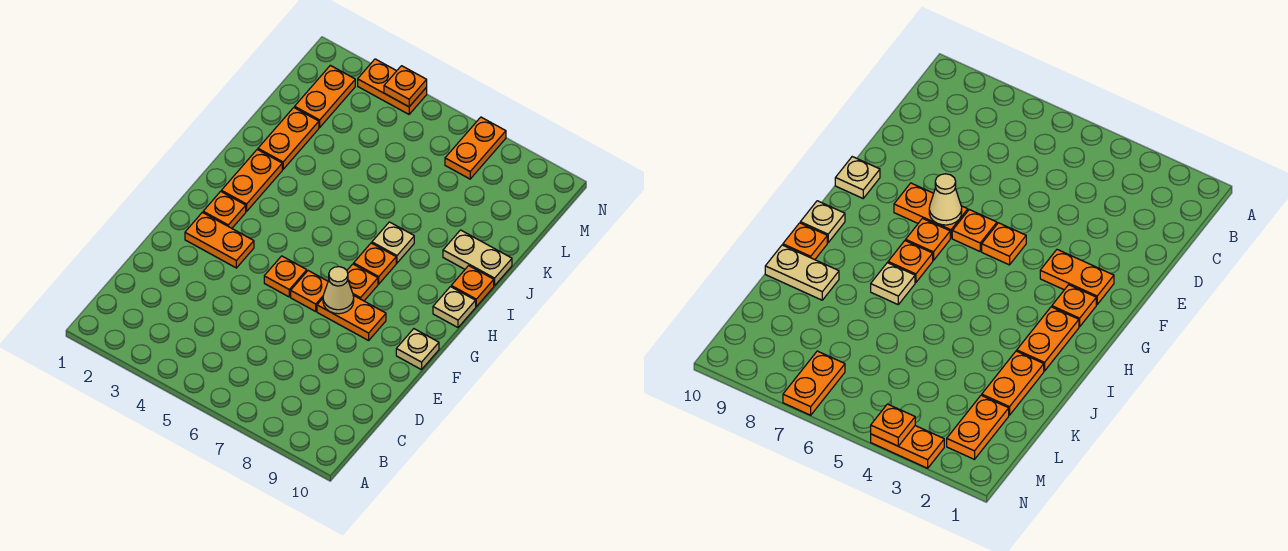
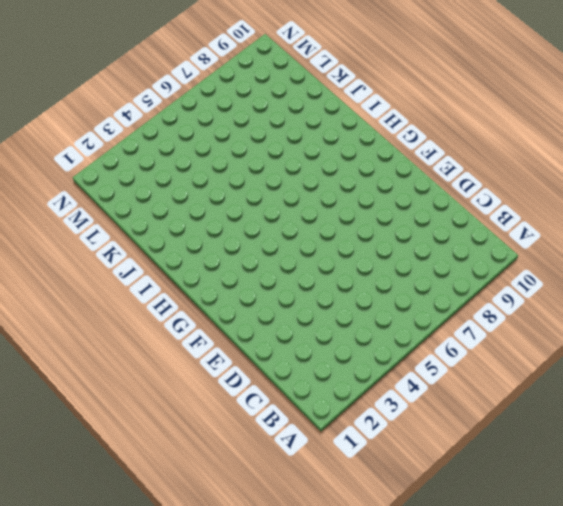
none -> orange plate F2:F3 level 1
none -> orange plate F5 level 1
none -> orange plate F6 level 1

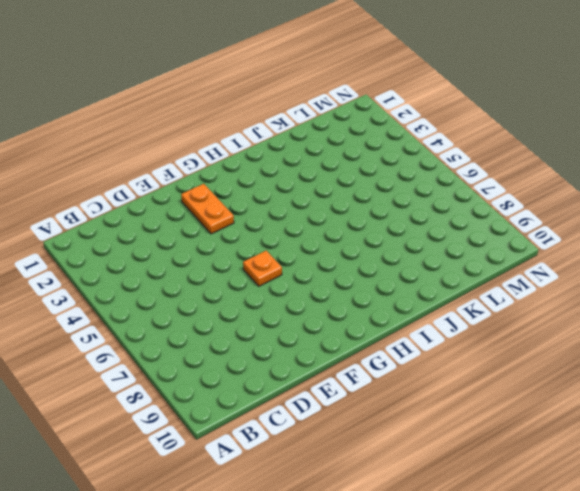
none -> orange plate F5 level 1
none -> orange plate F7:F8 level 1
none -> tan plate F10 level 1

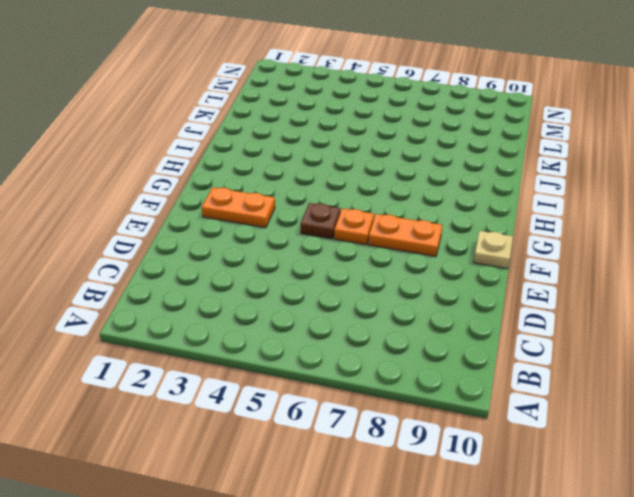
brown plate F5 level 1 -> orange plate F5 level 1
none -> orange plate G2 level 1
none -> orange plate G7 level 1
none -> orange plate H2:I2 level 1

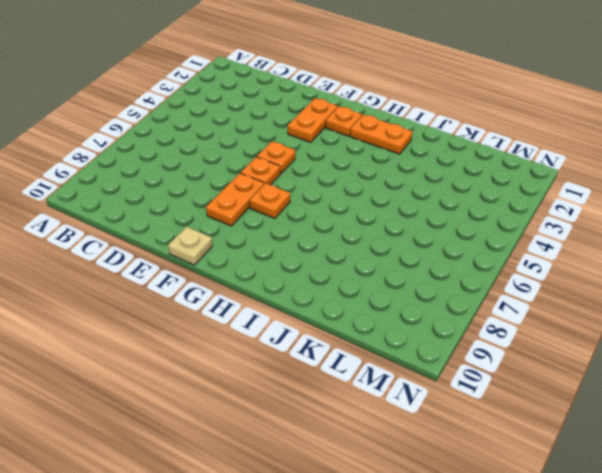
none -> orange plate H7 level 1
none -> tan plate H10 level 1
none -> tan plate I7 level 1

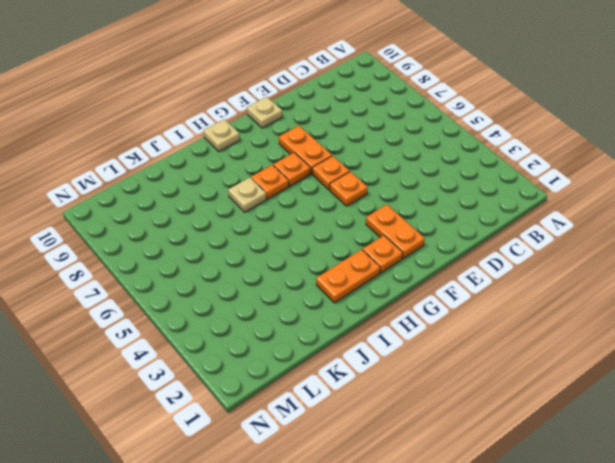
none -> orange plate I10 level 1
none -> orange plate J2:K2 level 1
none -> tan plate J9:J10 level 1

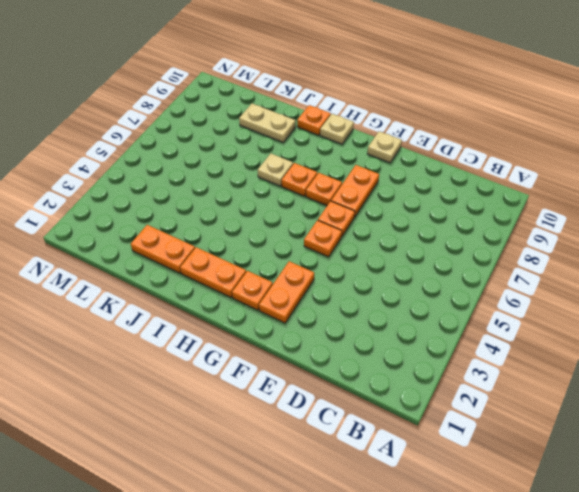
tan plate J9:K9 level 1 -> tan plate J9:J10 level 1
none -> orange plate L2:M2 level 1
none -> orange plate M7:N7 level 1
none -> orange plate N3:N4 level 1

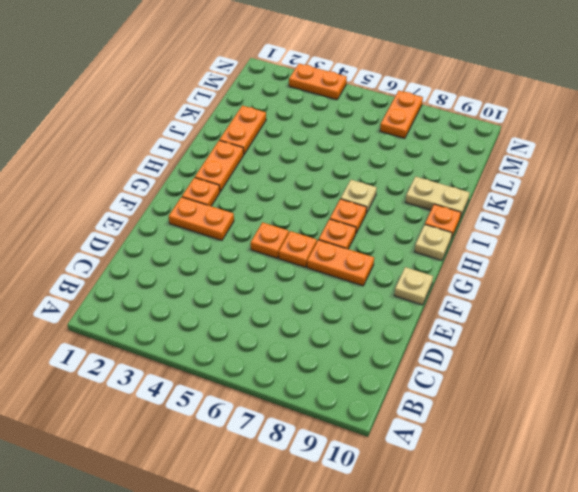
none -> orange plate L2:M2 level 1
none -> tan cone F7 level 2
none -> orange plate N4 level 2

